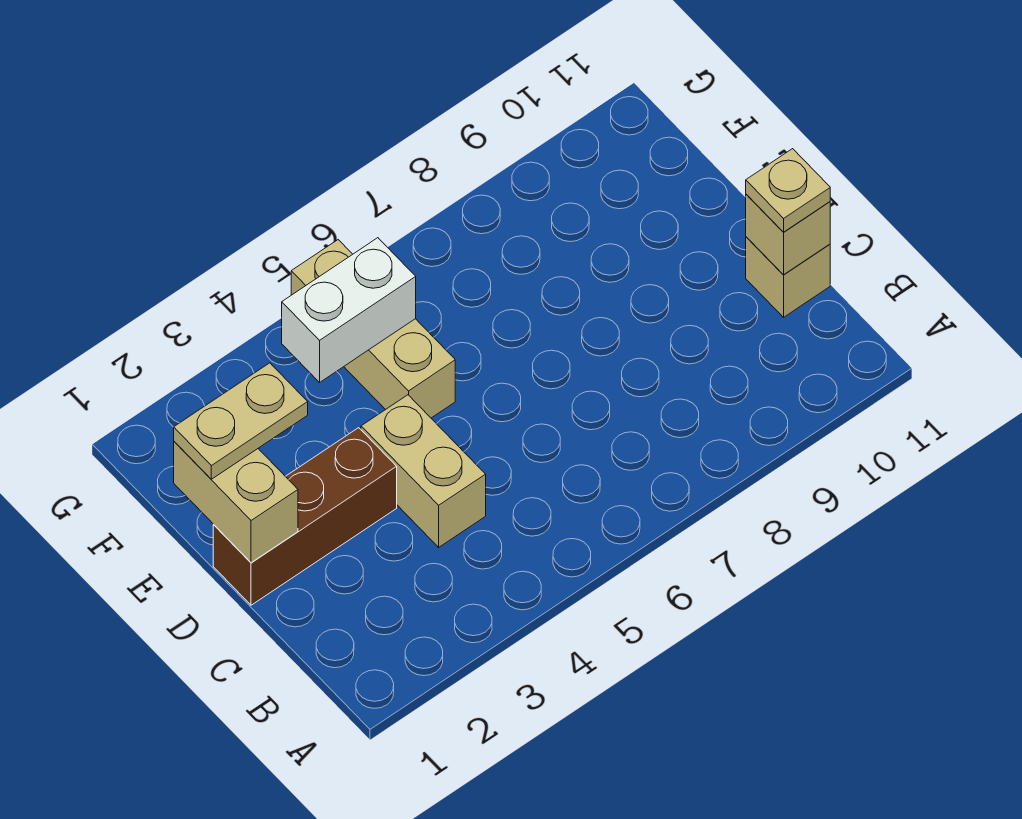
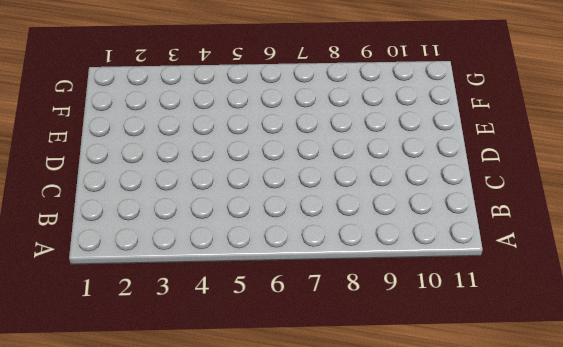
none -> tan brick C4:D4 level 1
none -> tan brick C11 level 1

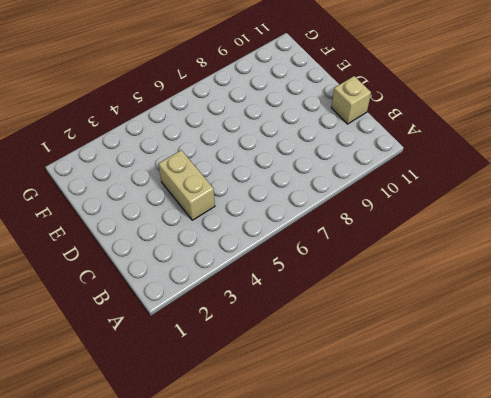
none -> brown brick D1:D3 level 1
none -> tan brick E5:G5 level 1

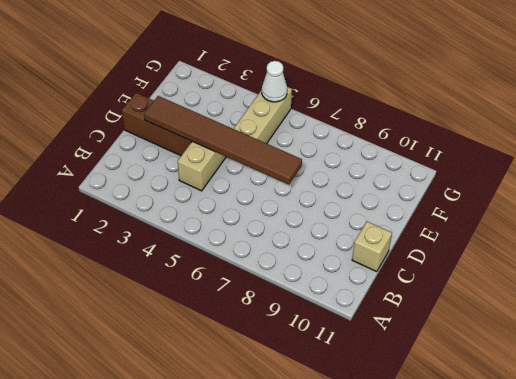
brown tile D2:D7 level 2 -> none
white cone G5 level 2 -> none
none -> tan brick C11 level 2
none -> tan brick D1:E1 level 2

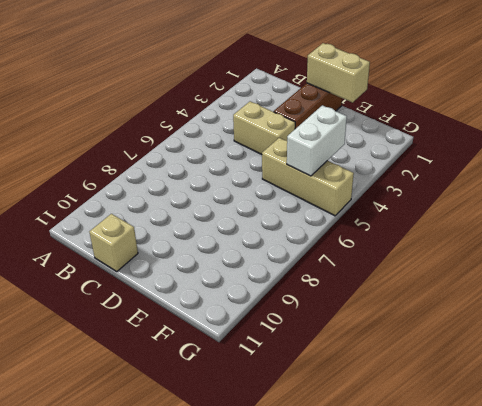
none -> tan brick C11 level 2
none -> tan plate C11 level 3

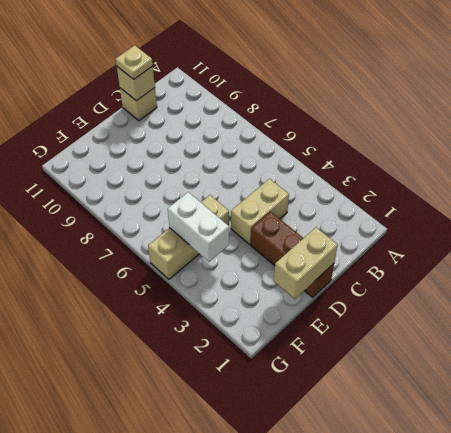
none -> tan plate E1:E2 level 3

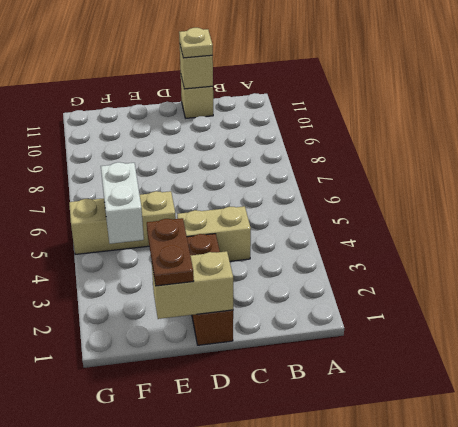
brown plate E1:E2 level 3 -> tan plate E1:E2 level 3

